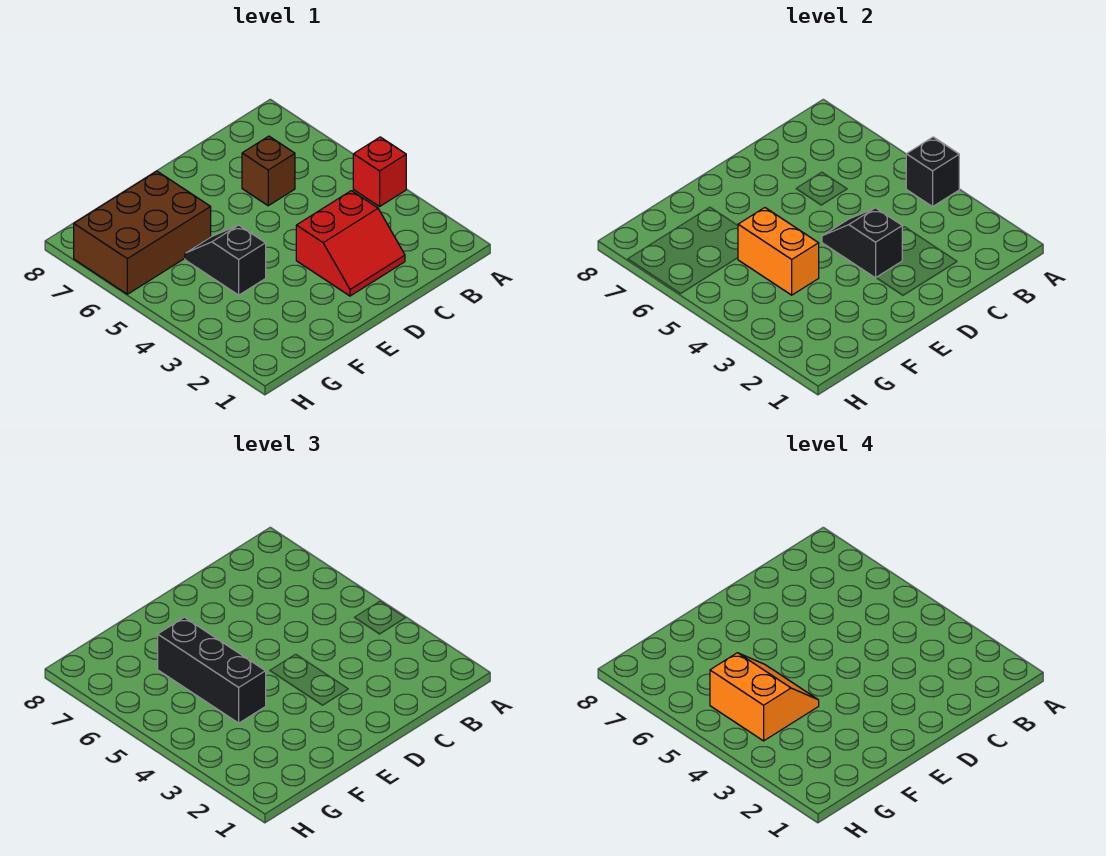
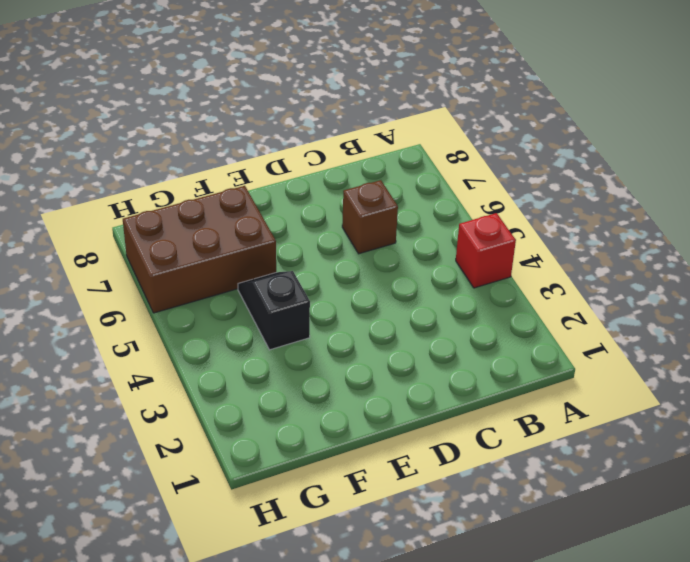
none -> red slope C2:D3 level 1 top 3
none -> black brick A4 level 2

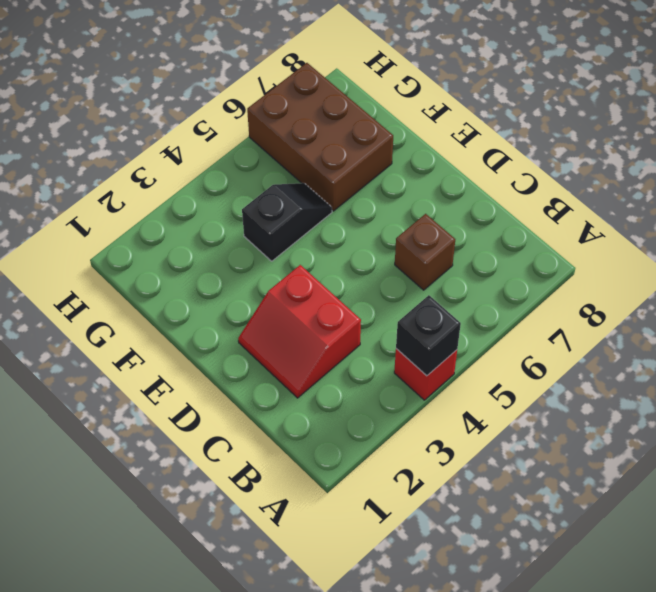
none -> black slope D3:D4 level 2 top 3
none -> orange brick F4:F5 level 2

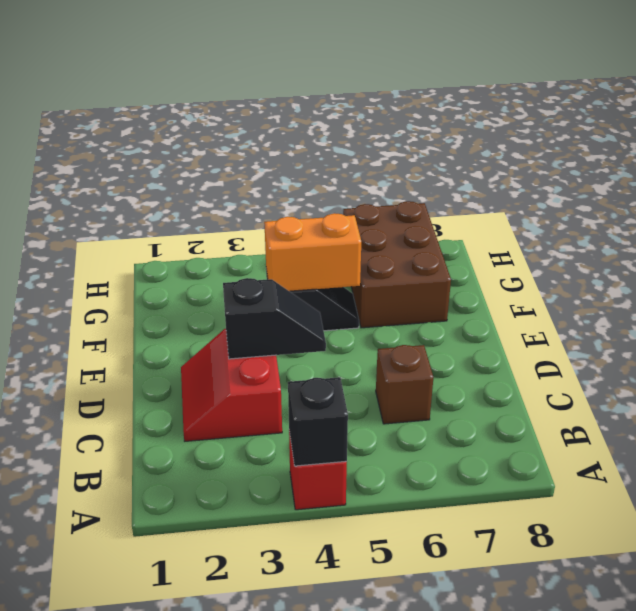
none -> black brick F4:F6 level 3
none -> orange slope F4:G5 level 4 top G

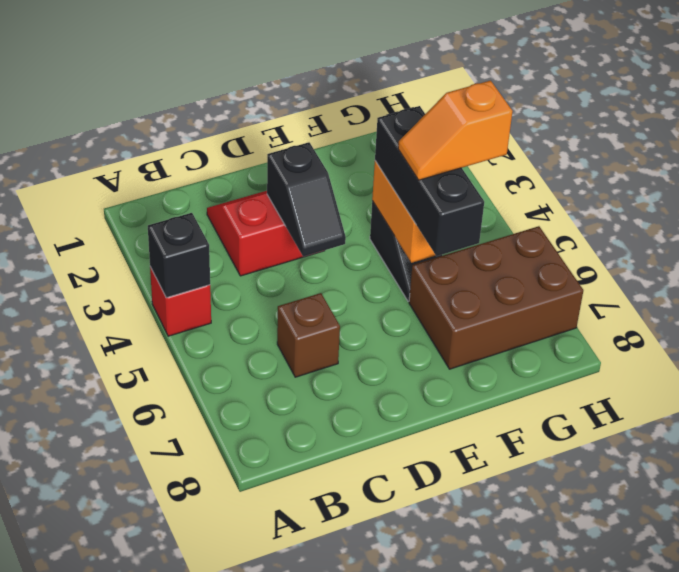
orange slope F5:G5 level 4 top G -> orange slope F4:G5 level 4 top G

